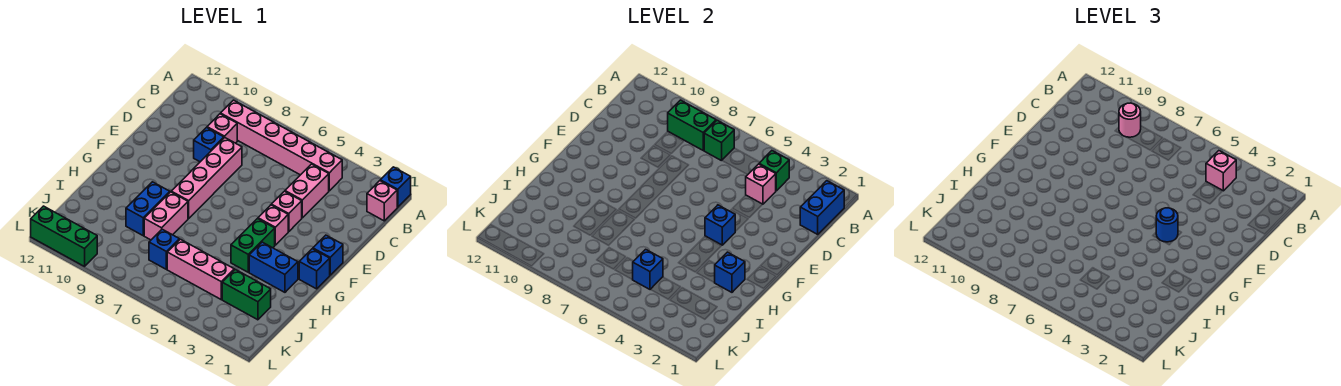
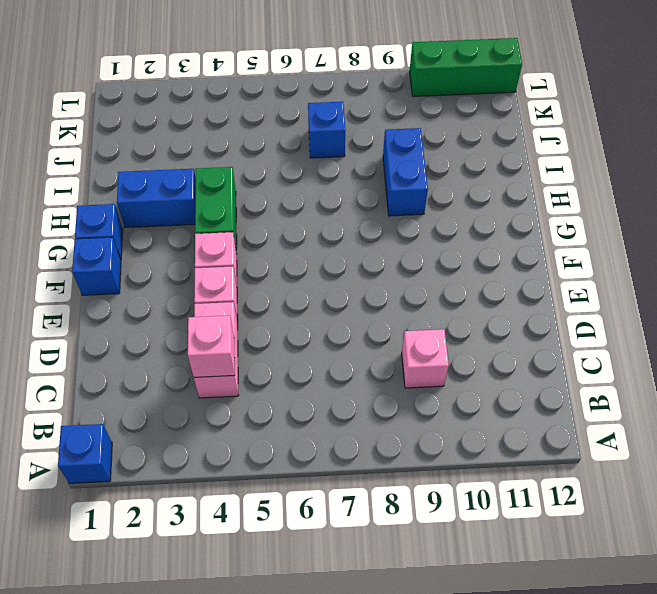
none -> pink brick B1 level 1
none -> pink brick B4:B9 level 1
none -> pink brick D8:G8 level 1
none -> blue brick D9 level 1

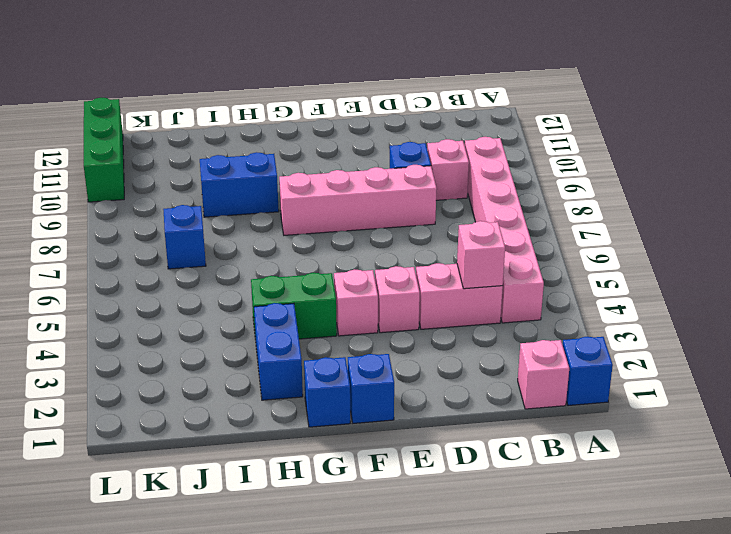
none -> pink brick H8:I8 level 1
none -> green brick J2:J3 level 1
none -> pink brick J4:J6 level 1
none -> blue brick B1:C1 level 2

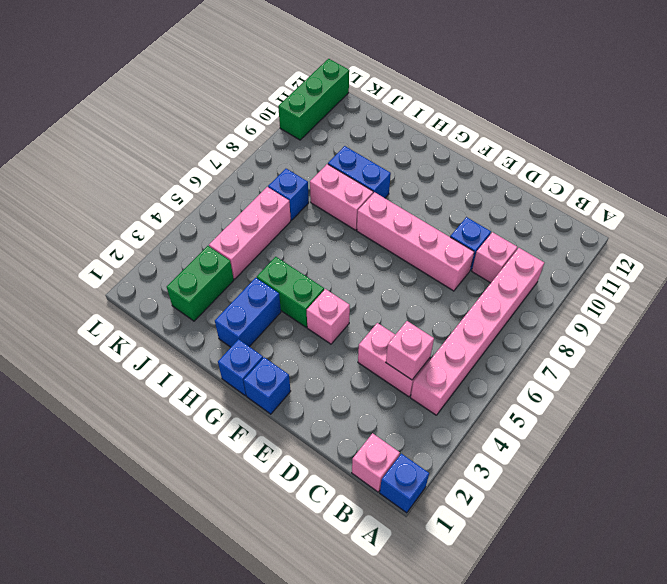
none -> pink brick E4 level 1
none -> blue brick B1:C1 level 2
none -> green brick B4 level 2
none -> green brick B7 level 2

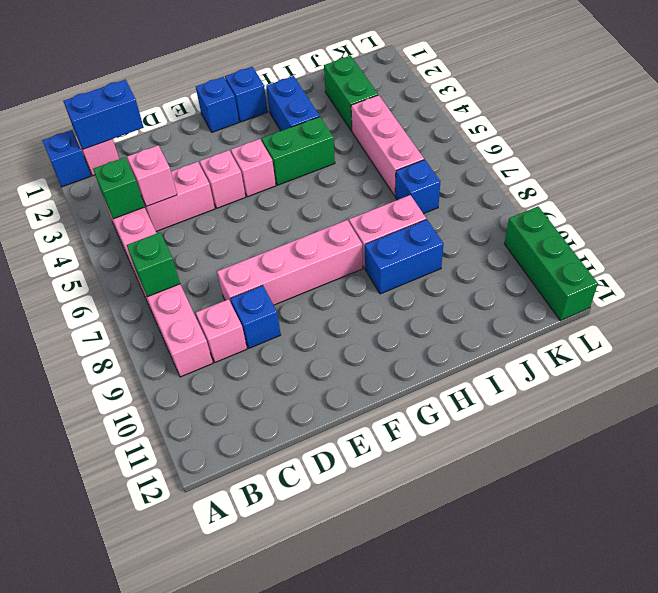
none -> green brick B8:B9 level 2
none -> blue brick F4 level 2
none -> blue brick H2 level 2
none -> blue brick J5 level 2

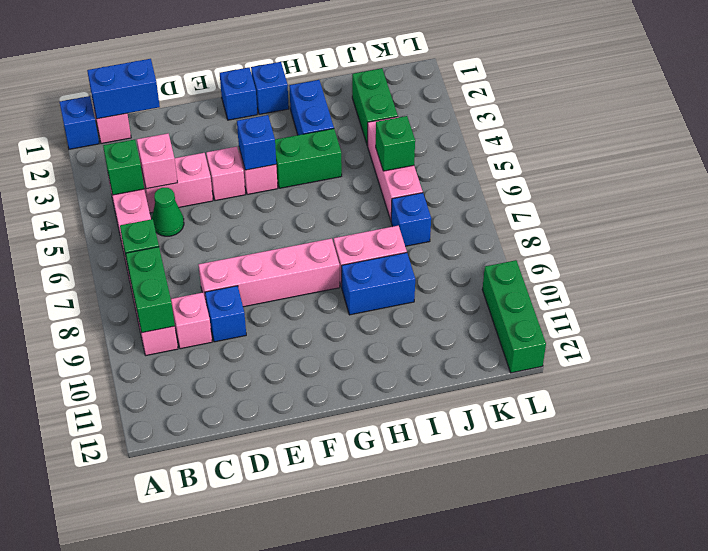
green cone C5 level 1 -> none
green brick J5 level 2 -> blue brick J5 level 2
none -> blue brick H2 level 2
none -> pink brick B4 level 3
none -> pink round brick B9 level 3
none -> blue round brick F4 level 3

